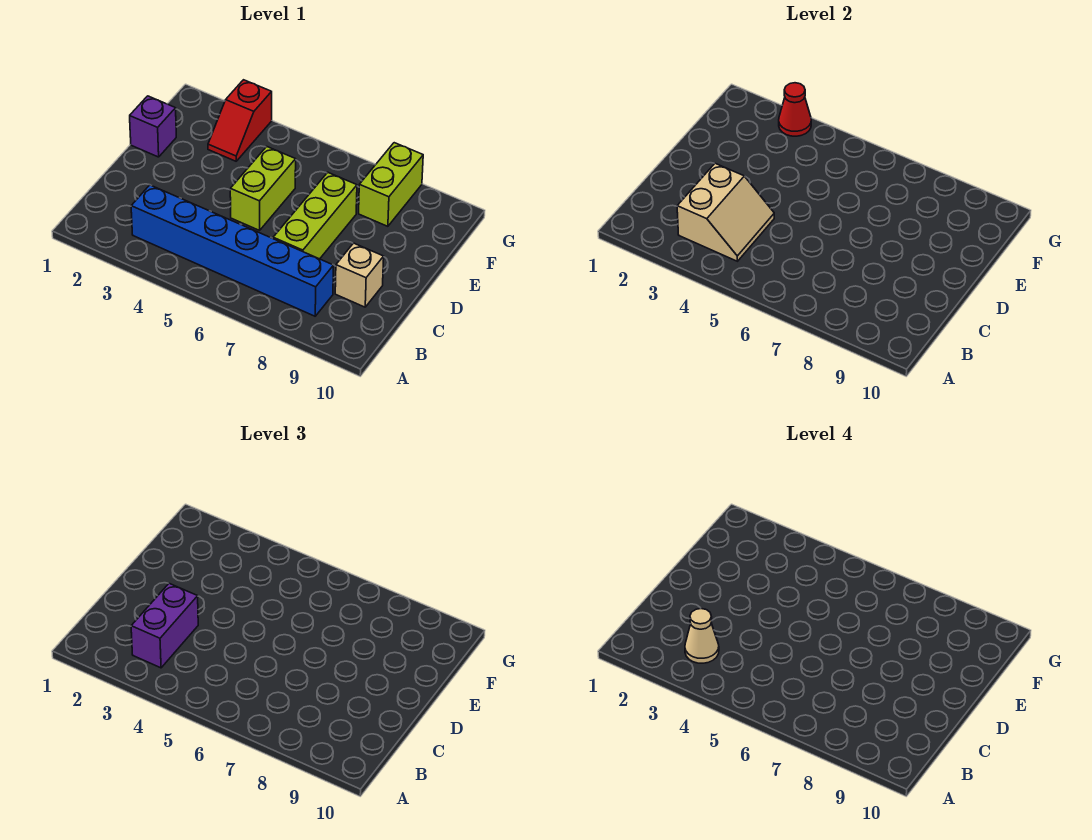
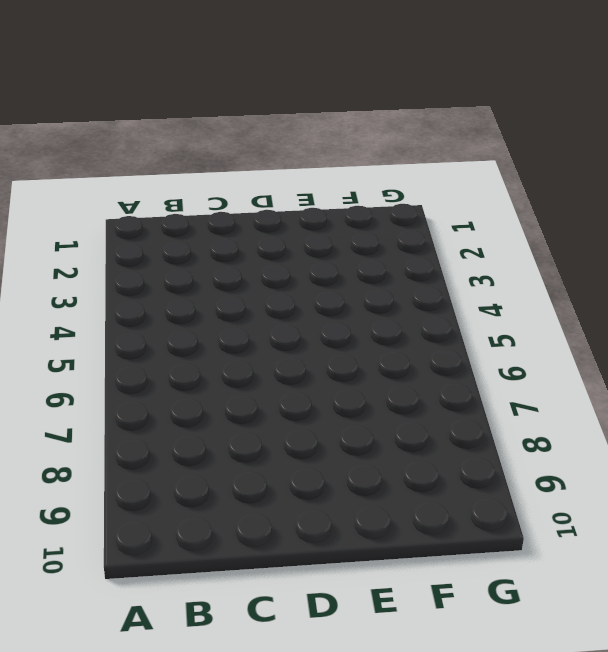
none -> blue brick B3:B8 level 1
none -> lime brick C7:E7 level 1

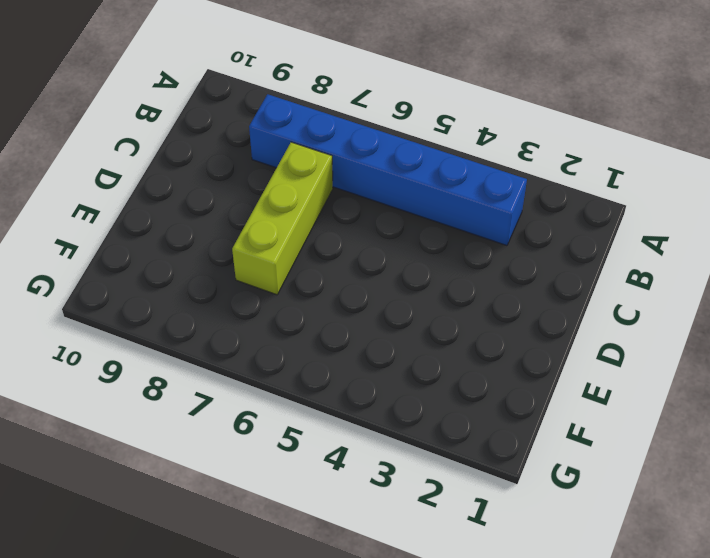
none -> tan brick C9 level 1
none -> lime brick D5:E5 level 1

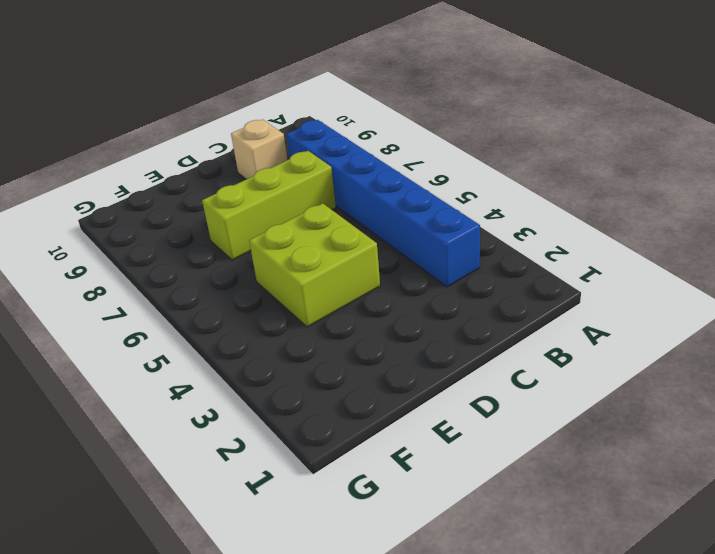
lime brick D4:E5 level 1 -> lime brick D5:E5 level 1
none -> purple brick E1 level 1
none -> red slope F3:G3 level 1 top G

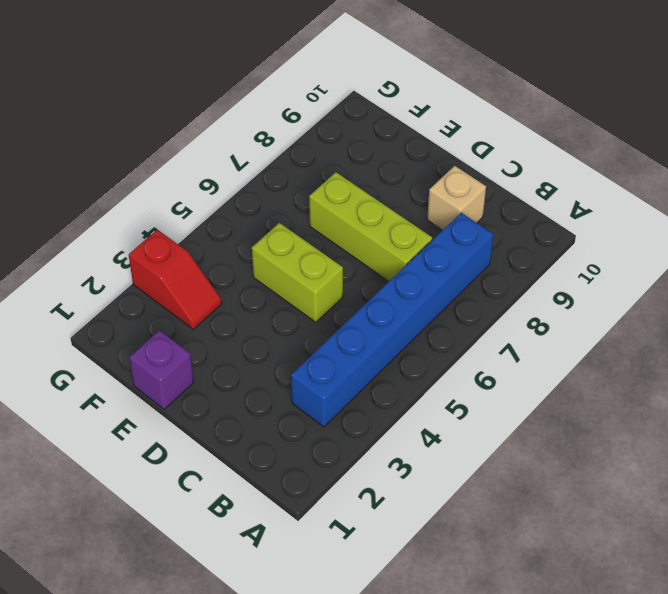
none -> lime brick F8:G8 level 1
none -> tan slope B3:C4 level 2 top 3

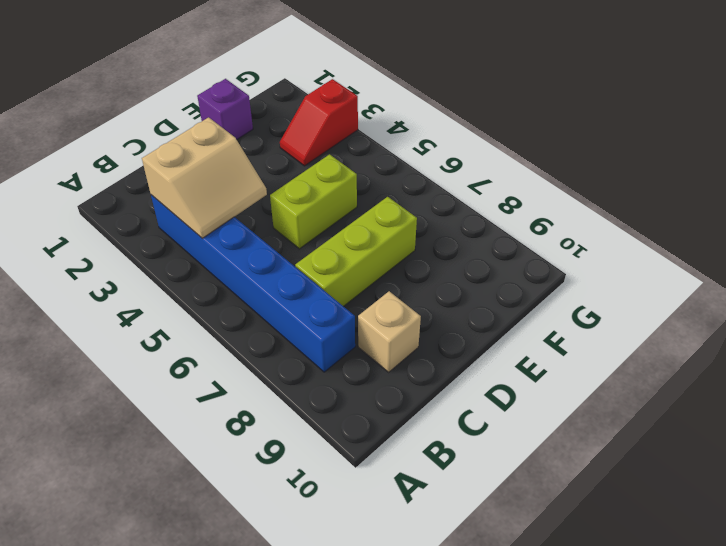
none -> lime brick F8:G8 level 1
none -> red cone G3 level 2

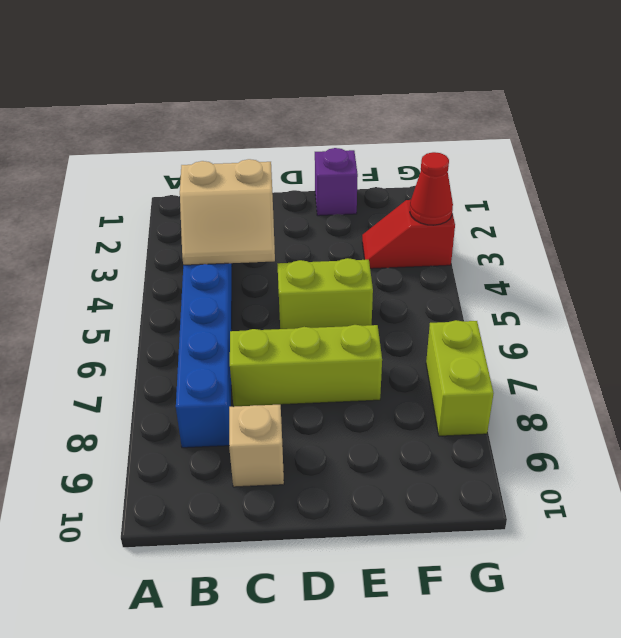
lime brick G7:G8 level 1 -> lime brick F8:G8 level 1
none -> purple brick B3:C3 level 3
none -> tan cone B3 level 4

